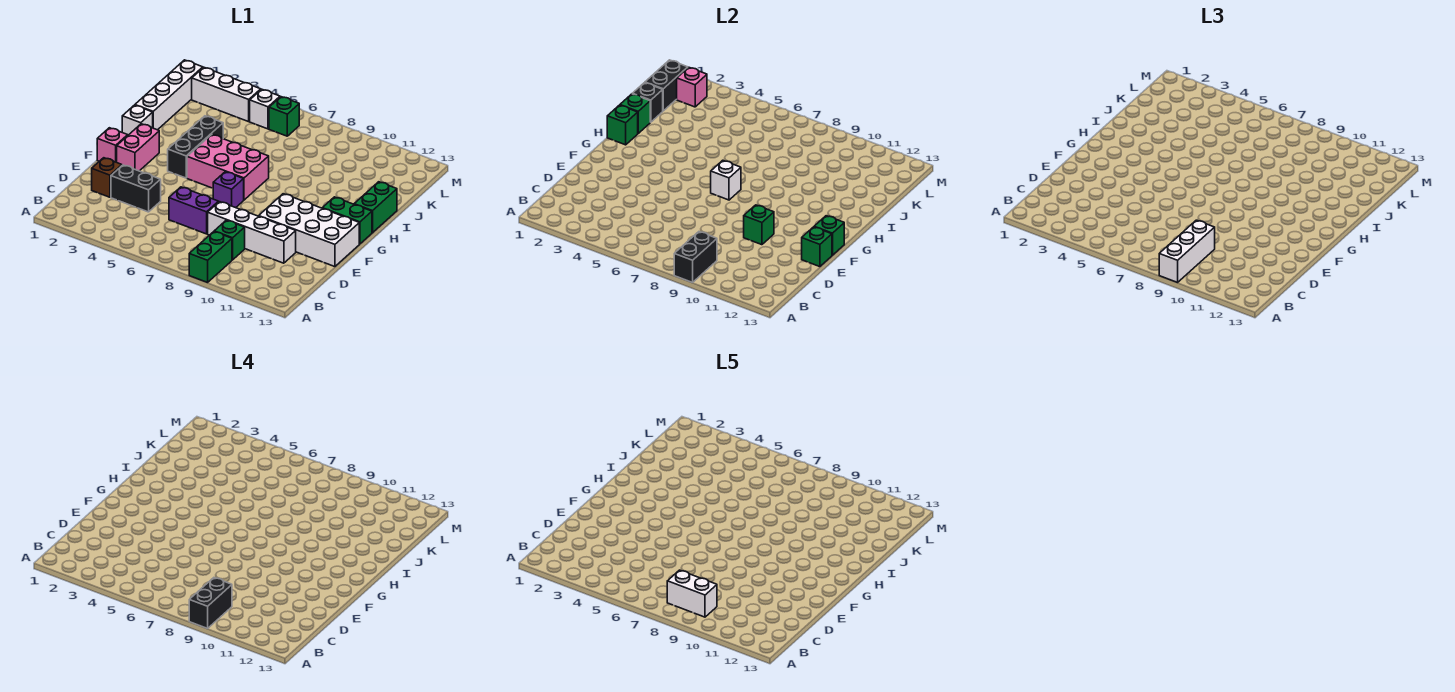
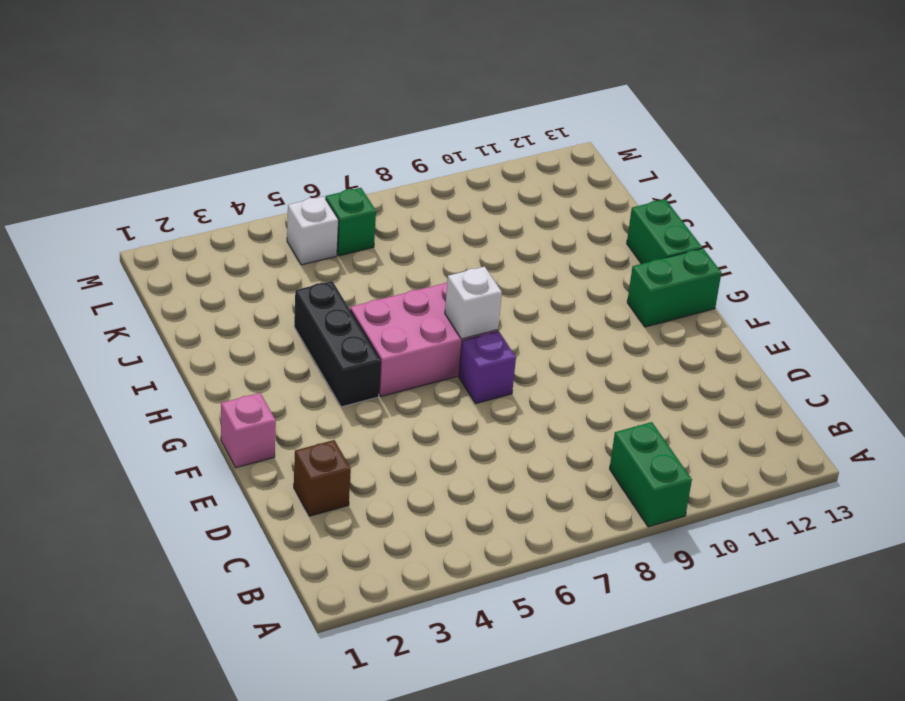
none -> green brick C9 level 1
none -> black brick D3:D4 level 1
none -> purple brick D6:D7 level 1
none -> white brick D8:D11 level 1

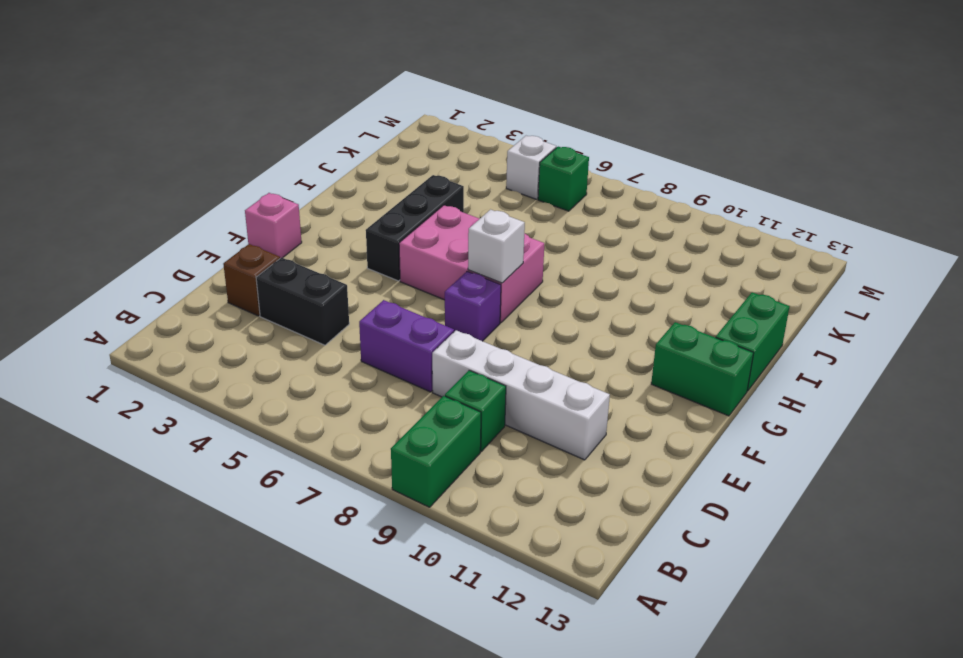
none -> white brick E10:F13 level 1
none -> pink brick F2:G2 level 1
none -> white brick H1 level 1
none -> white brick I1:L1 level 1

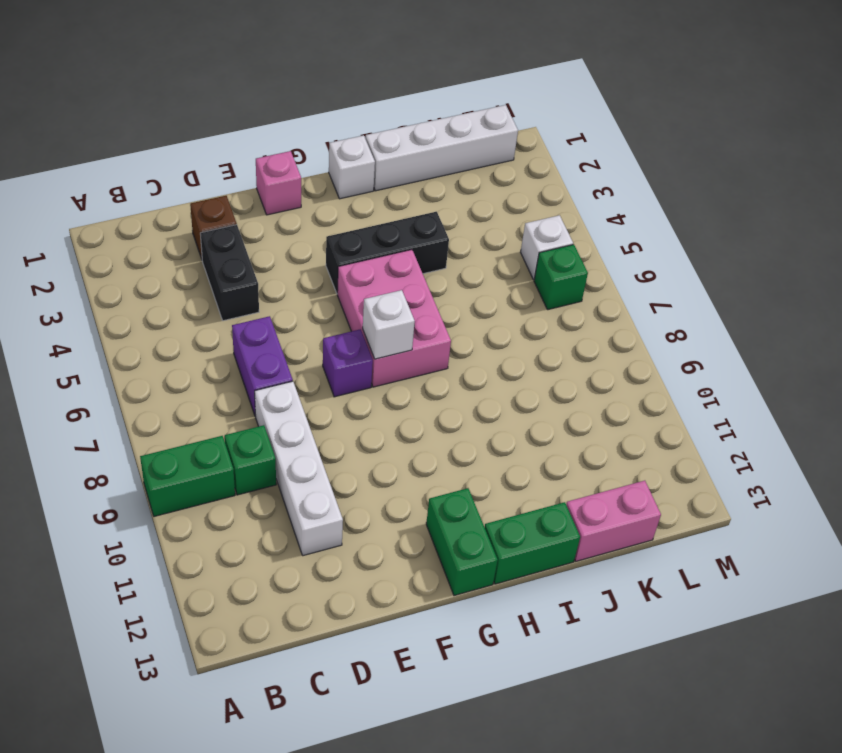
pink brick J13:K13 level 1 -> pink brick F2:G2 level 1
none -> white brick E10:F13 level 1
none -> white brick L2:L4 level 1
none -> black brick A9:B9 level 2
none -> green brick E10 level 2

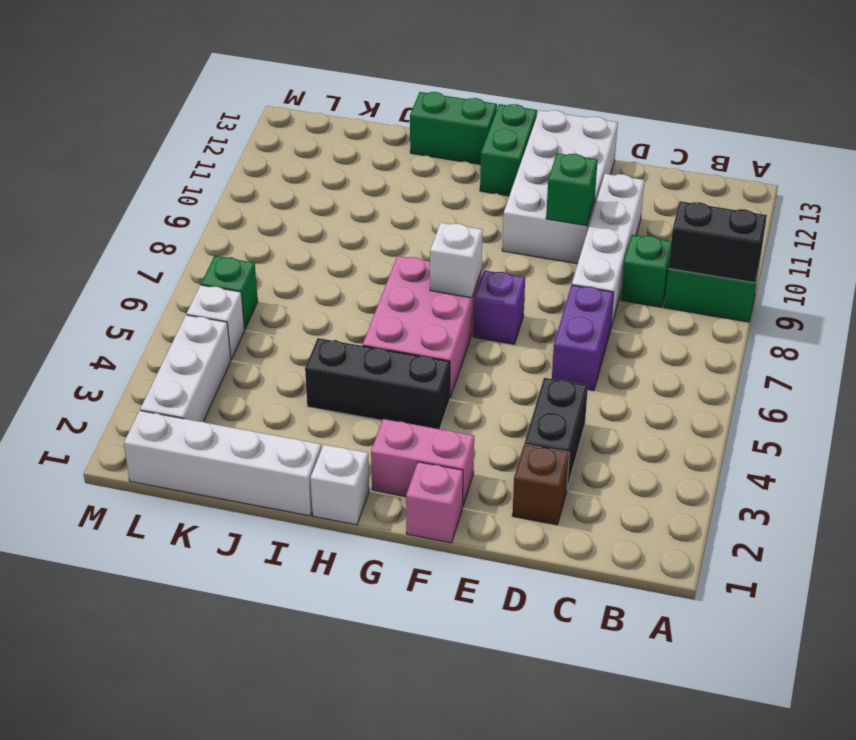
none -> green brick E13 level 2
none -> green brick F13 level 2
none -> green brick H1 level 2
none -> green brick I1 level 2

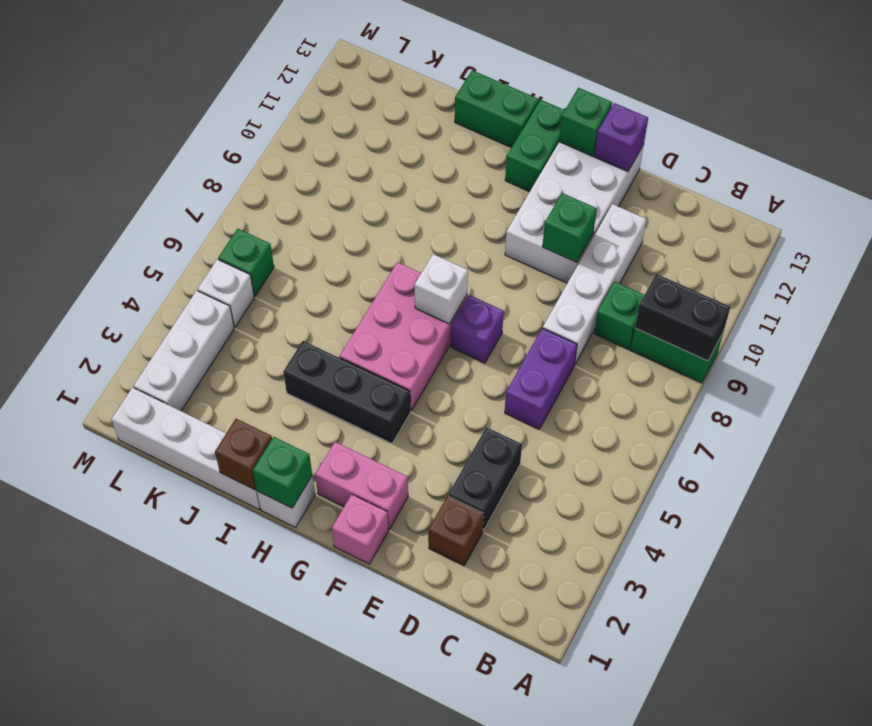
purple brick E13 level 2 -> green brick E13 level 2
brown brick I1 level 2 -> green brick I1 level 2
none -> black brick J1 level 2
none -> black brick K1:L1 level 2
none -> pink brick L2 level 2
none -> white brick A9:C9 level 3

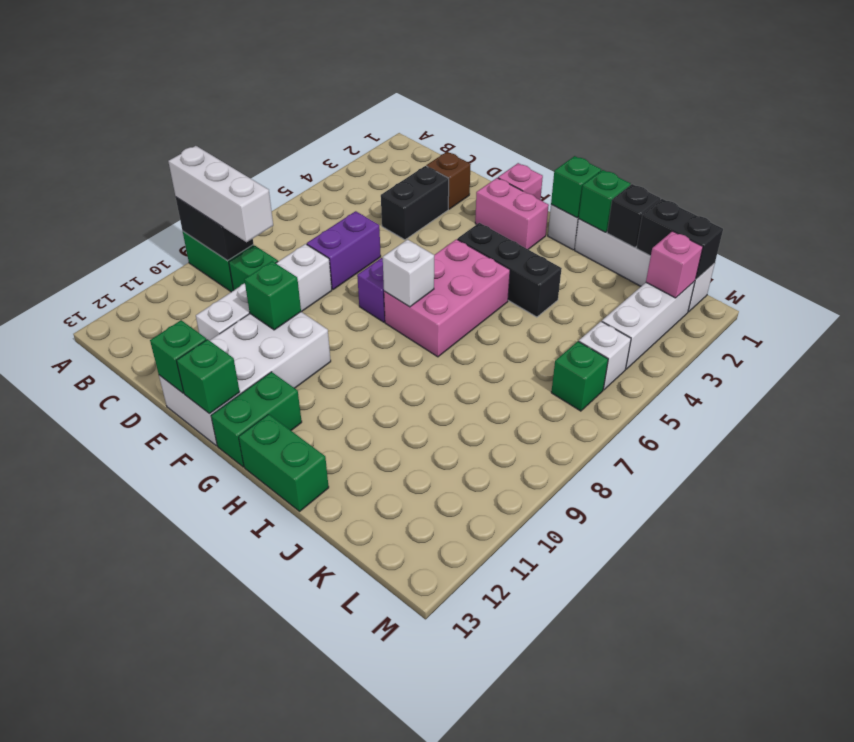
none -> black brick A9:B9 level 4
none -> white brick B8:B9 level 5

